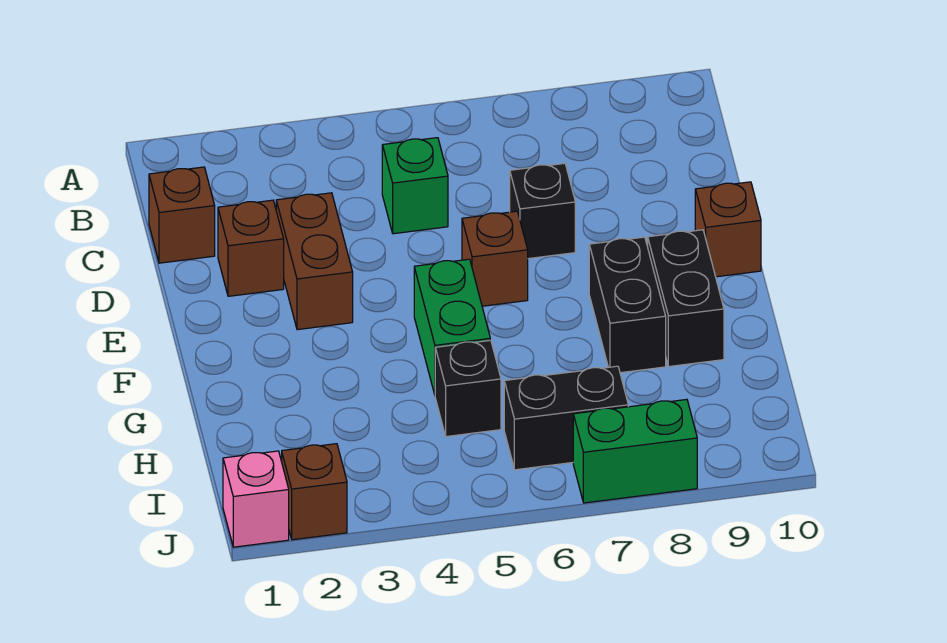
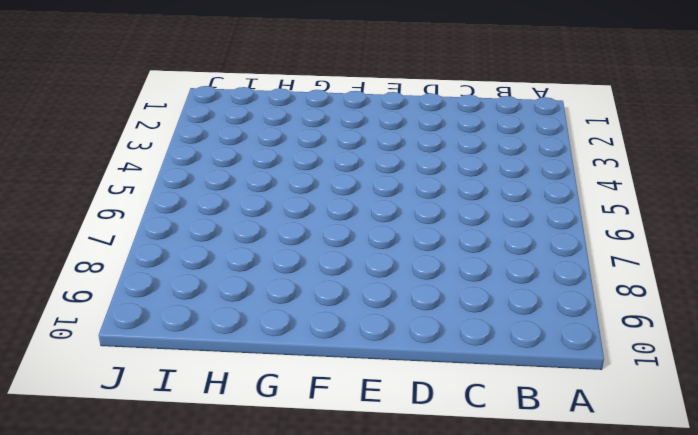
none -> brown brick C1 level 1
none -> green brick C5 level 1
none -> brown brick D2 level 1

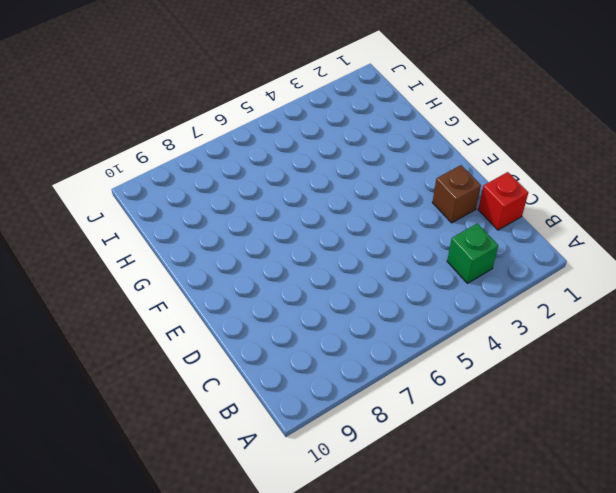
green brick B3 level 1 -> green brick C5 level 1
red brick C1 level 1 -> brown brick C1 level 1
none -> brown brick D3:E3 level 1
none -> black brick D7 level 1
none -> brown brick E6 level 1

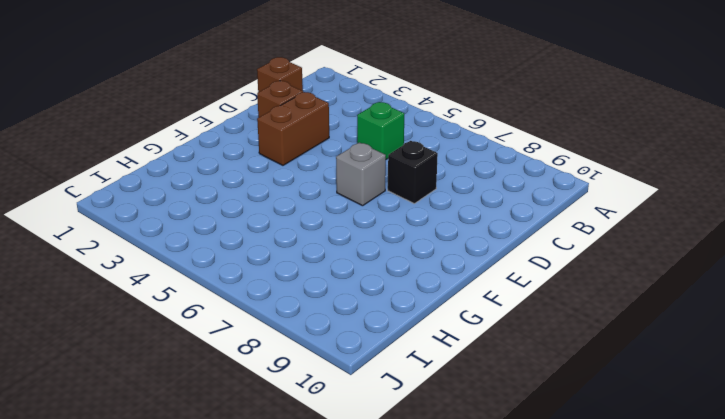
grey brick E6 level 1 -> brown brick E6 level 1
none -> brown brick E10 level 1
none -> green brick F5:G5 level 1
none -> black brick F8:G8 level 1

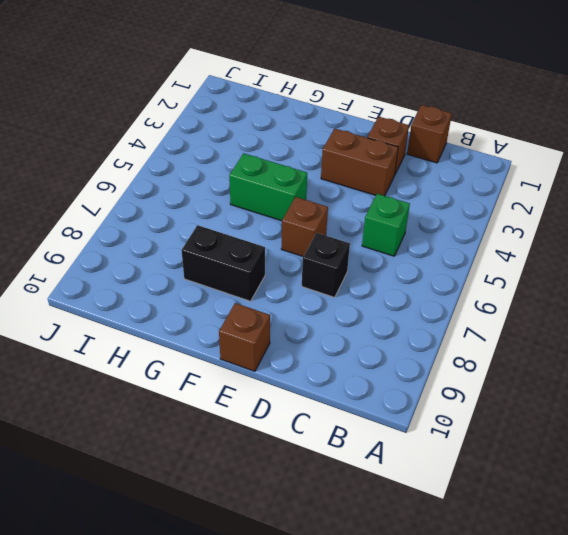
none -> black brick F9:G9 level 1
none -> black brick H5 level 1
none -> black brick I6:I7 level 1

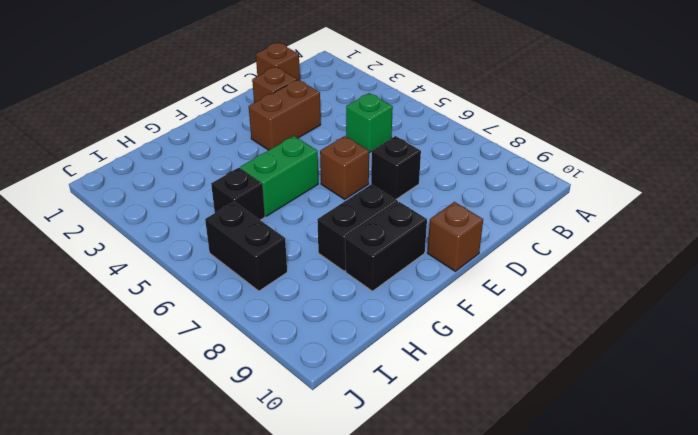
none -> pink brick J1 level 1
none -> brown brick J2 level 1
none -> green brick J7:J8 level 1

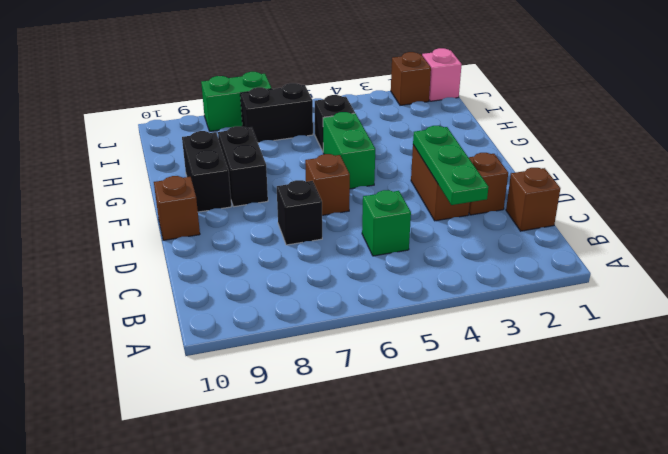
green plate C3:E3 level 2 -> none

